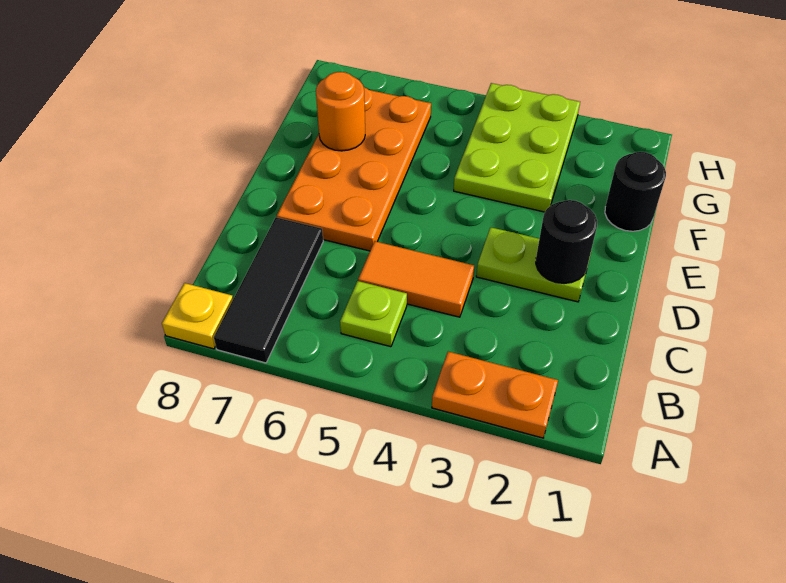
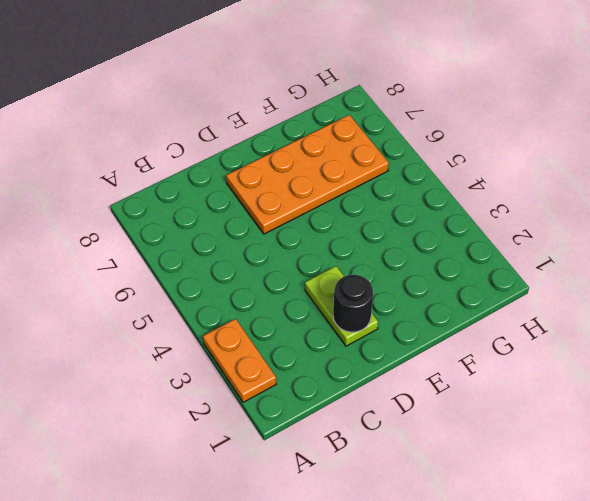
none -> black tile A7:C7 level 1
none -> yellow plate A8 level 1

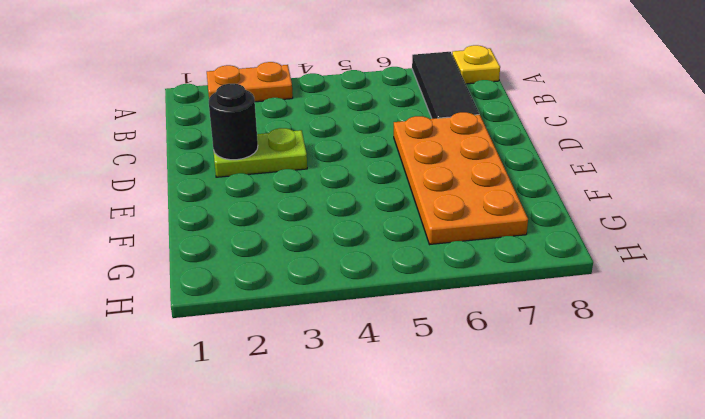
none -> lime plate B5 level 1
none -> orange tile C4:C5 level 1

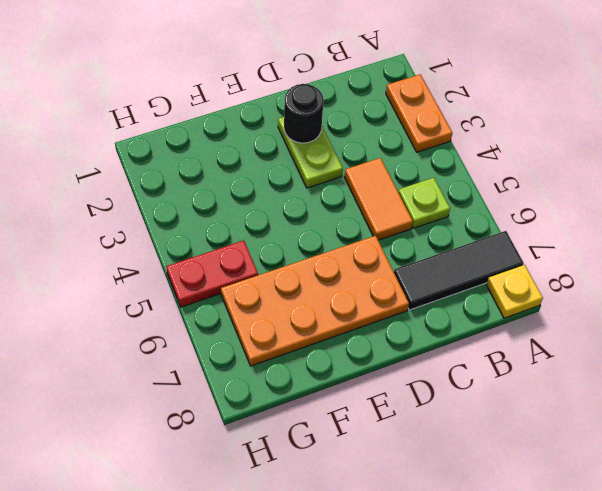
red plate G5:H5 level 1 -> none
none -> black round brick F1 level 1
none -> lime plate F3:H4 level 1

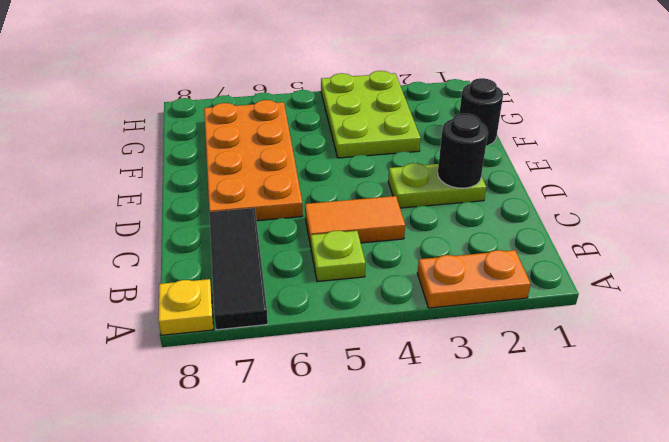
none -> orange round brick F7 level 2

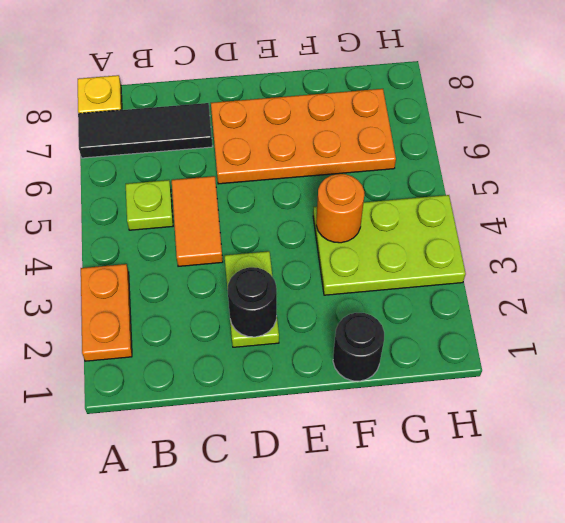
orange round brick F4 level 2 -> orange round brick F7 level 2

